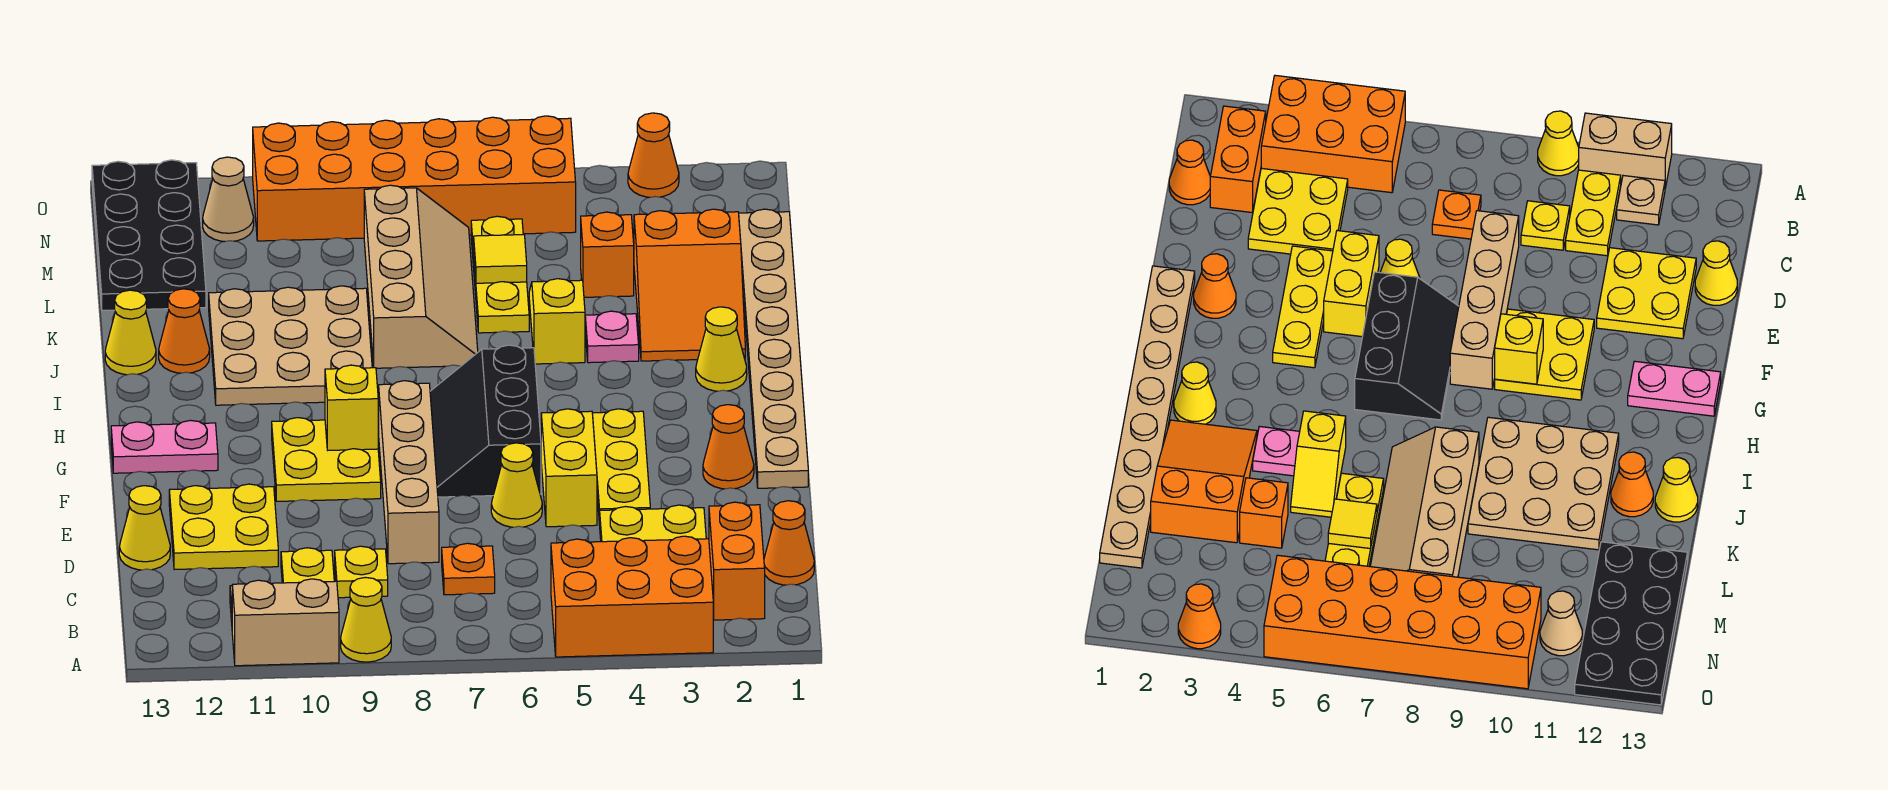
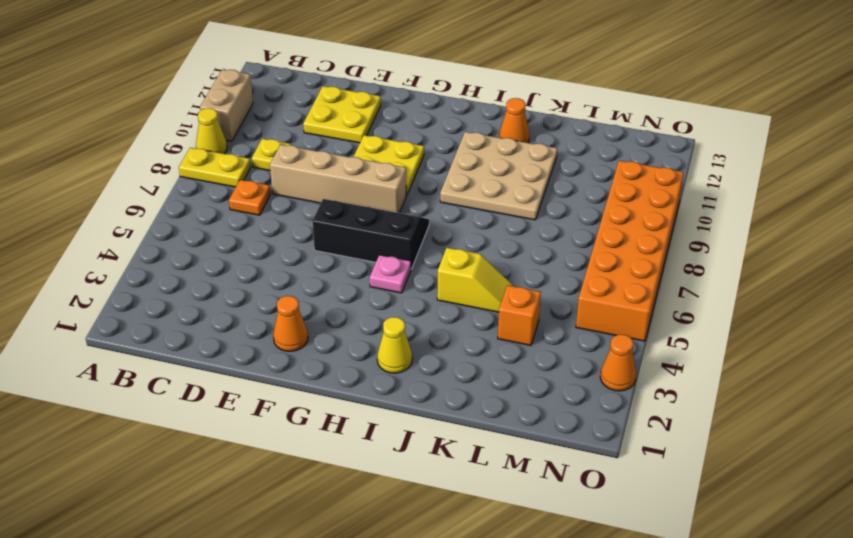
yellow plate A8:B8 level 1 -> yellow plate B10:C10 level 1
pink plate H5 level 1 -> pink plate J4 level 1
none -> orange brick A3:B5 level 1
none -> orange brick B2:C2 level 1
none -> tan plate B11 level 1
none -> orange cone C1 level 1

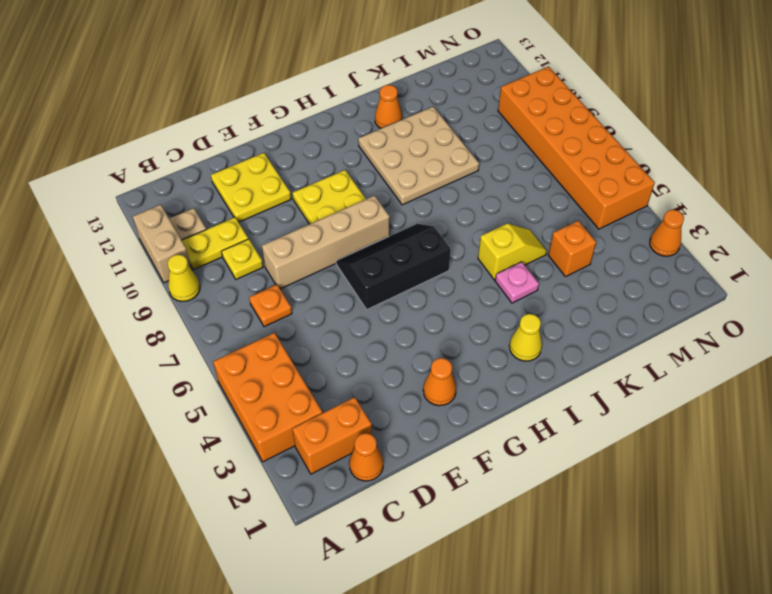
none -> yellow plate C3:D4 level 1
none -> yellow cone D13 level 1
none -> yellow plate E4:G4 level 1
none -> yellow brick E5:F5 level 1

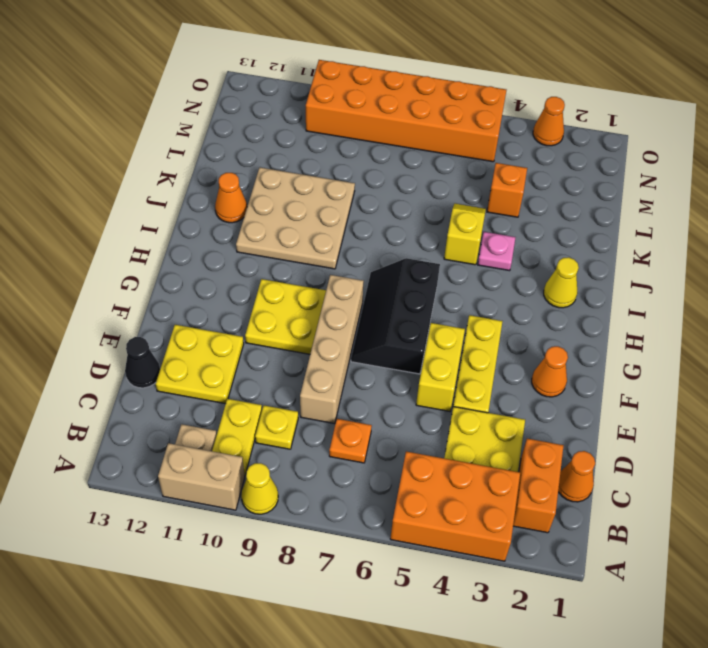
black cone D13 level 1 -> yellow cone D13 level 1
none -> yellow cone E6 level 1
none -> tan plate F1:M1 level 1
none -> pink plate G12:G13 level 1
none -> orange slope J2:L3 level 1 top L

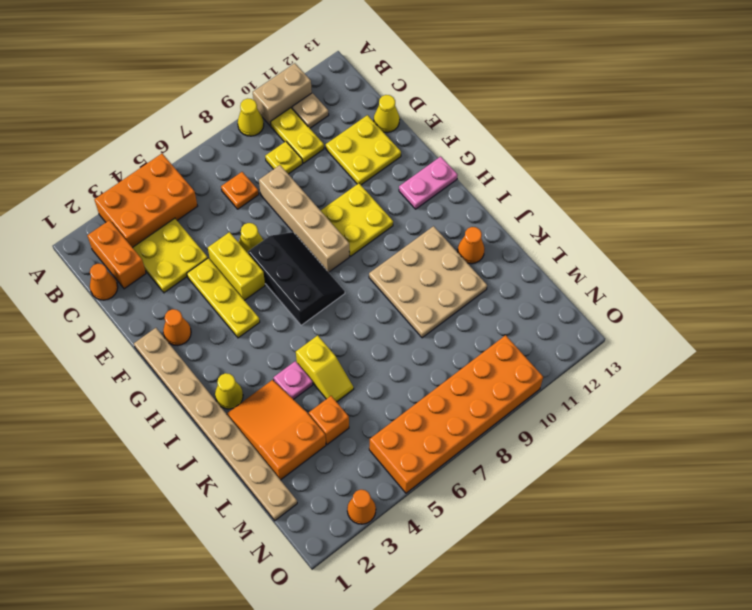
none -> tan slope J7:M8 level 1 top 8
none -> yellow cone J13 level 1
none -> yellow plate K6:M6 level 1
none -> black plate L12:O13 level 1

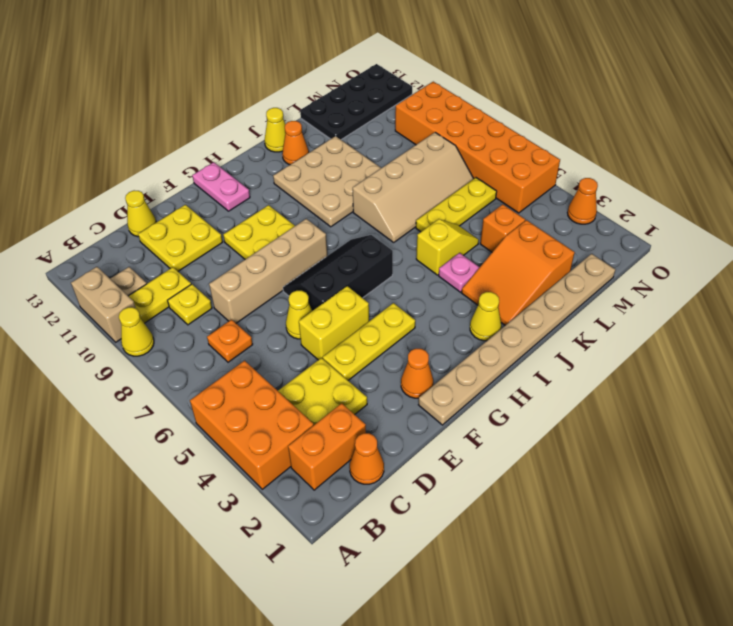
none -> tan cone N11 level 1
none -> yellow brick G9 level 2
none -> yellow tile L6 level 2

